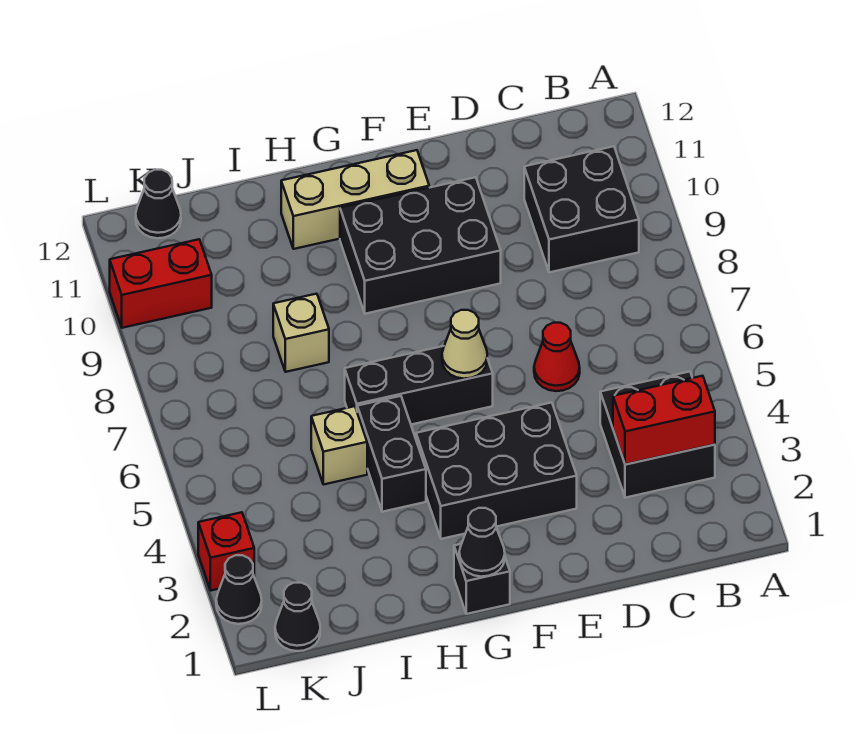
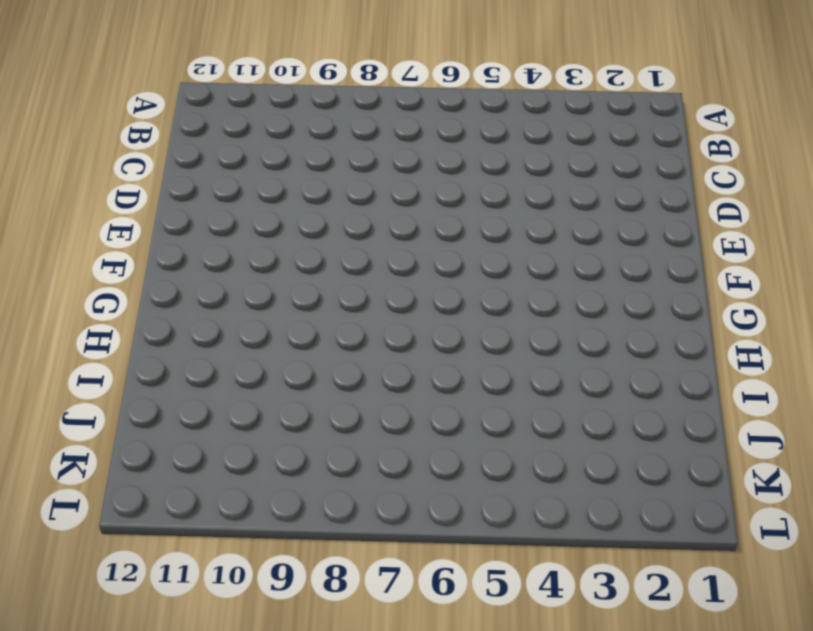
none -> black brick B3:C4 level 1
none -> black brick B9:C10 level 1
none -> red cone D6 level 1

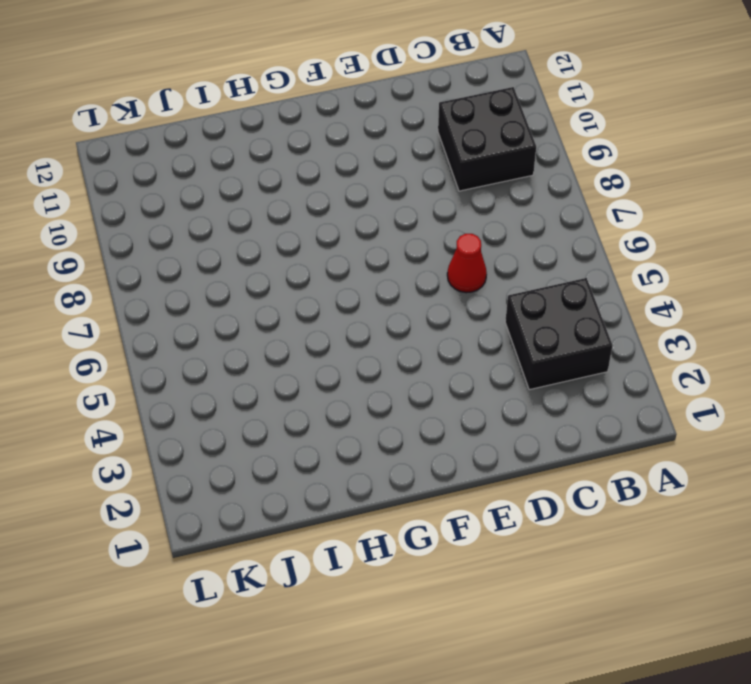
none -> black brick E3:G4 level 1
none -> black brick E9:G10 level 1
none -> black brick F6:H6 level 1

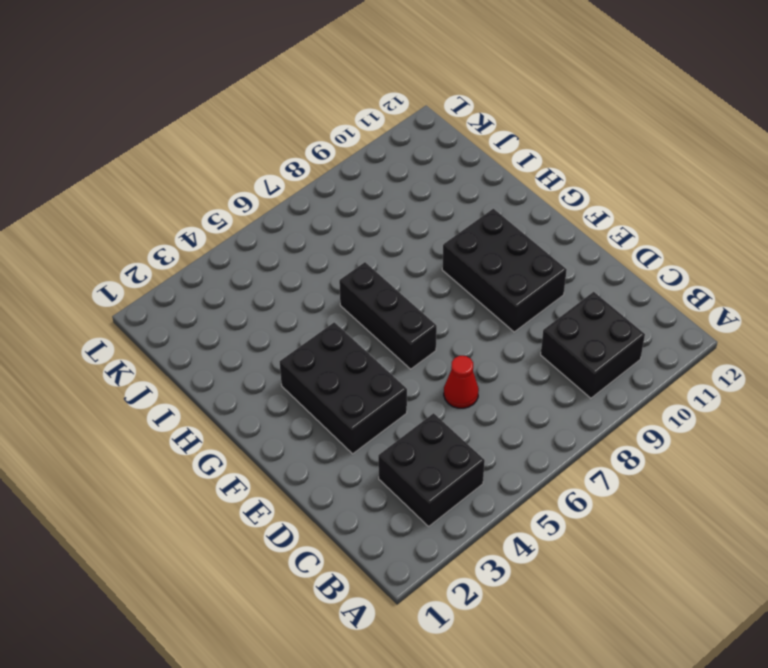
none -> tan brick F11:H11 level 1
none -> black brick G1 level 1
none -> black brick H4:H5 level 1

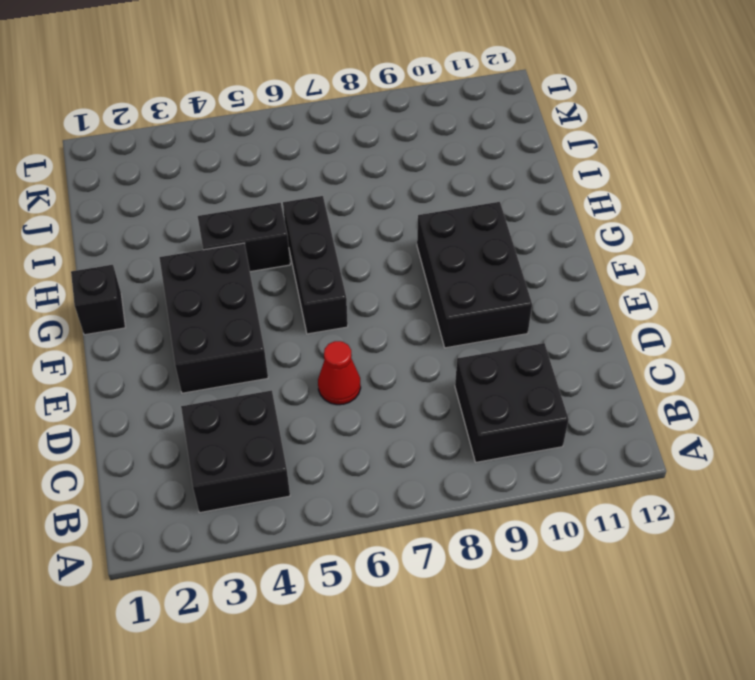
none -> tan brick F11:H11 level 1
none -> tan brick I5 level 1
none -> tan brick I8 level 1

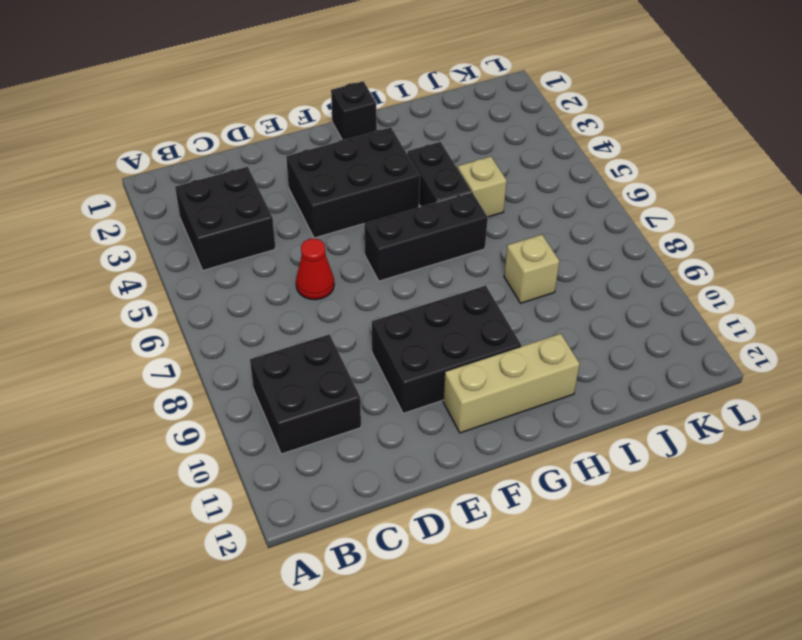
none -> black cone K1 level 1
none -> red brick K10:L10 level 1
none -> black cone K12 level 1

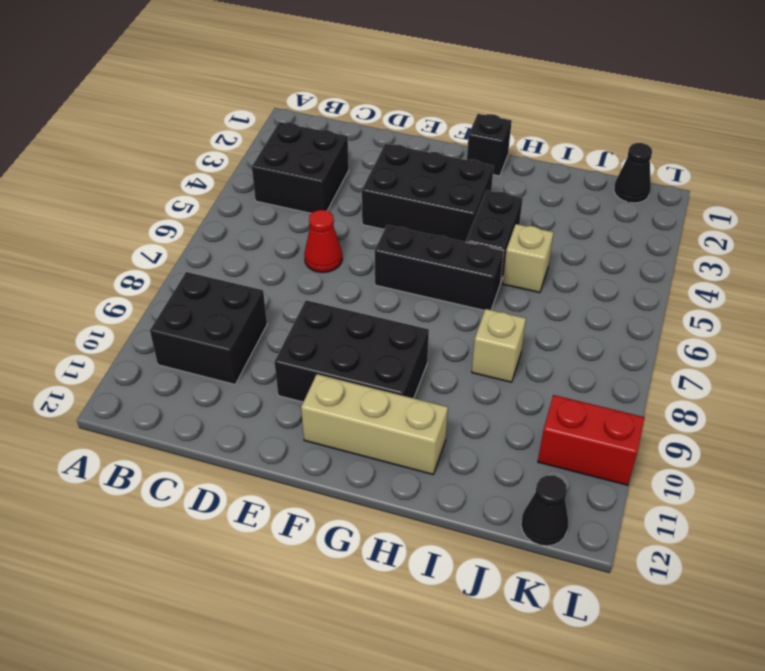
none -> black cone L2 level 1
none -> red brick L3 level 1
none -> red brick B3:C3 level 2

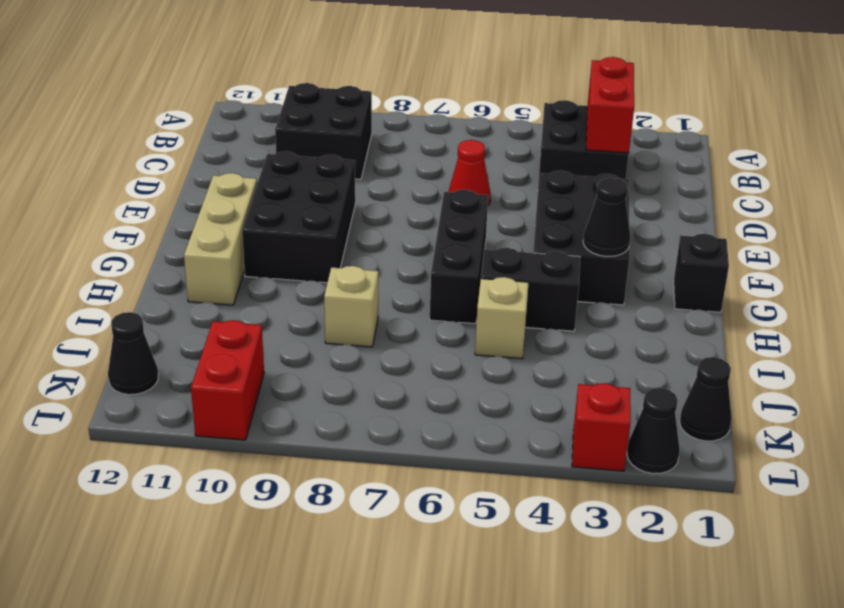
black cone G3 level 2 -> black cone G1 level 2
none -> tan cone F6 level 2

